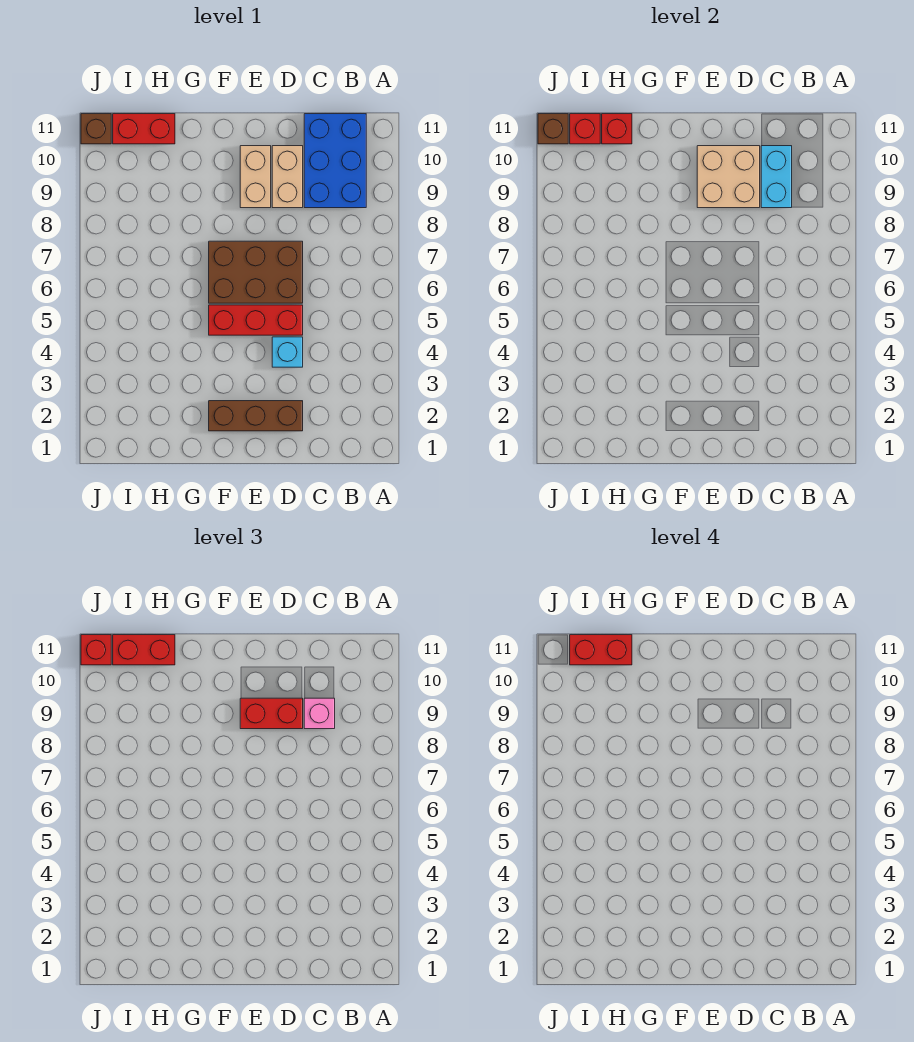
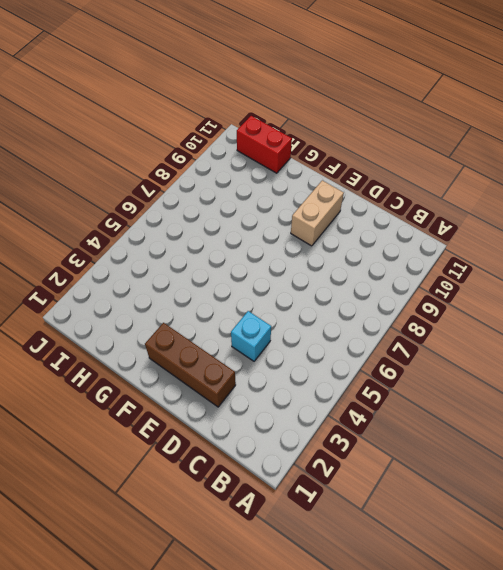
none -> blue brick B9:C11 level 1
none -> red brick D5:F5 level 1
none -> brown brick D6:F7 level 1

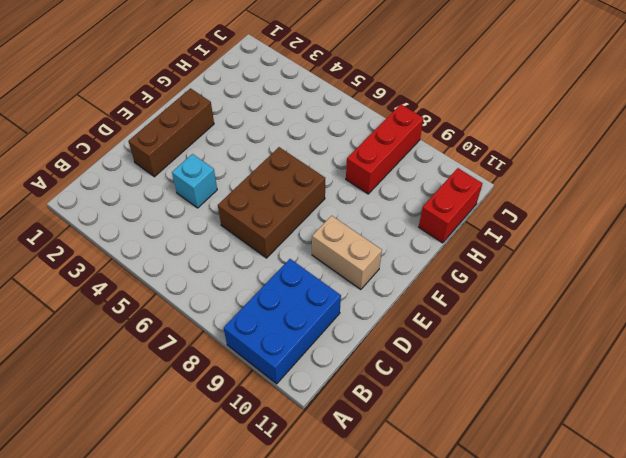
blue brick A9:C10 level 1 -> blue brick B9:C11 level 1
red brick H8:J8 level 1 -> red brick D5:F5 level 1
none -> tan brick D9:D10 level 1
none -> brown brick J11 level 1
none -> cyan brick C9:C10 level 2

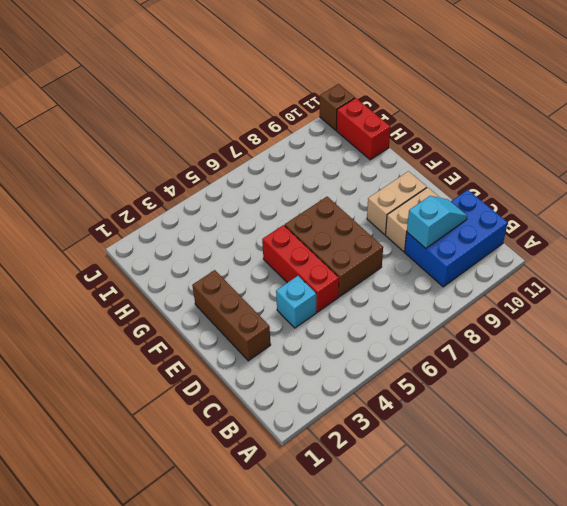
cyan slope C9:C10 level 2 top 9 -> cyan brick C9:C10 level 2
none -> tan brick D9:E10 level 2
none -> red brick H11 level 2
none -> red brick I11 level 2

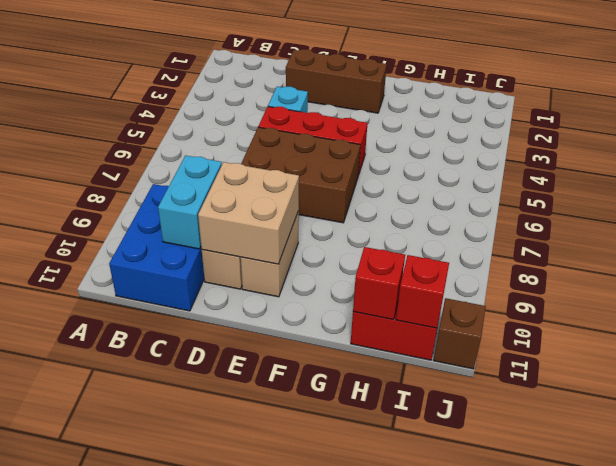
none -> brown brick J11 level 2
none -> pink brick C9 level 3
none -> red brick D9:E9 level 3

